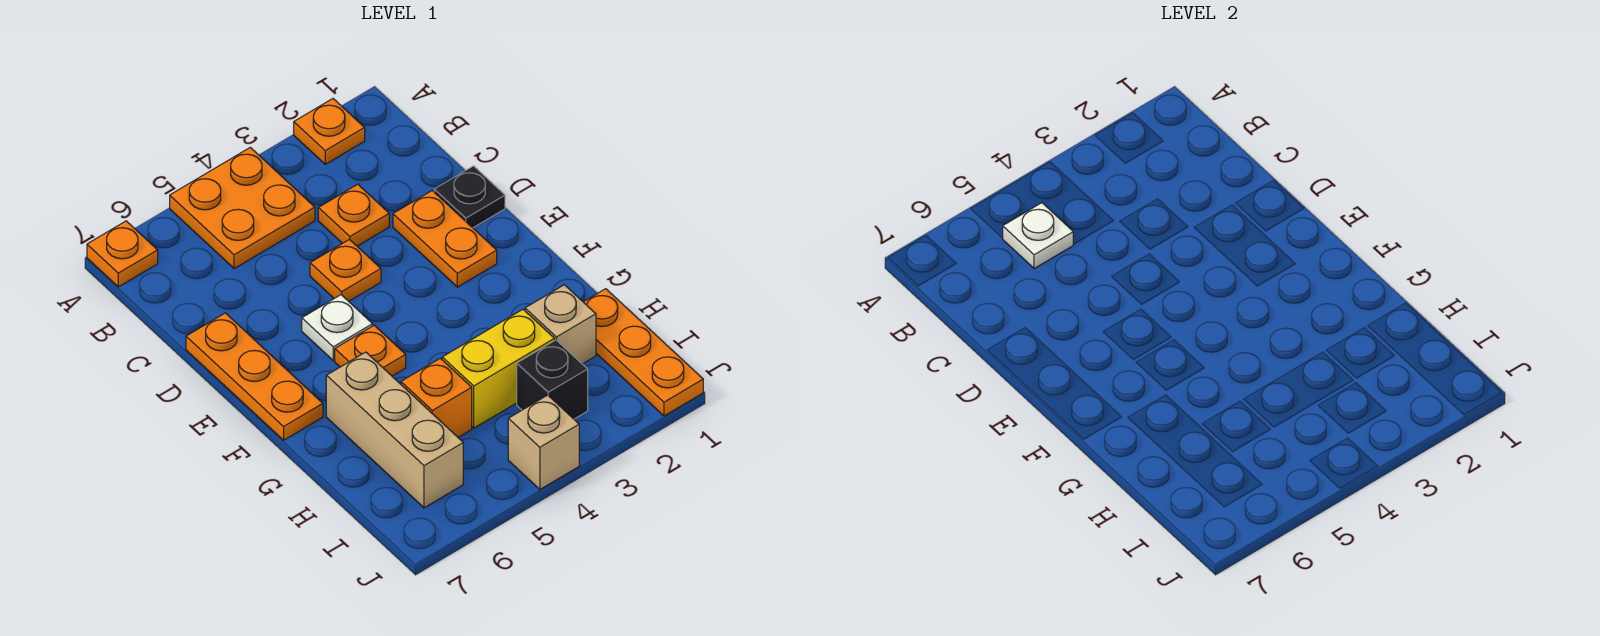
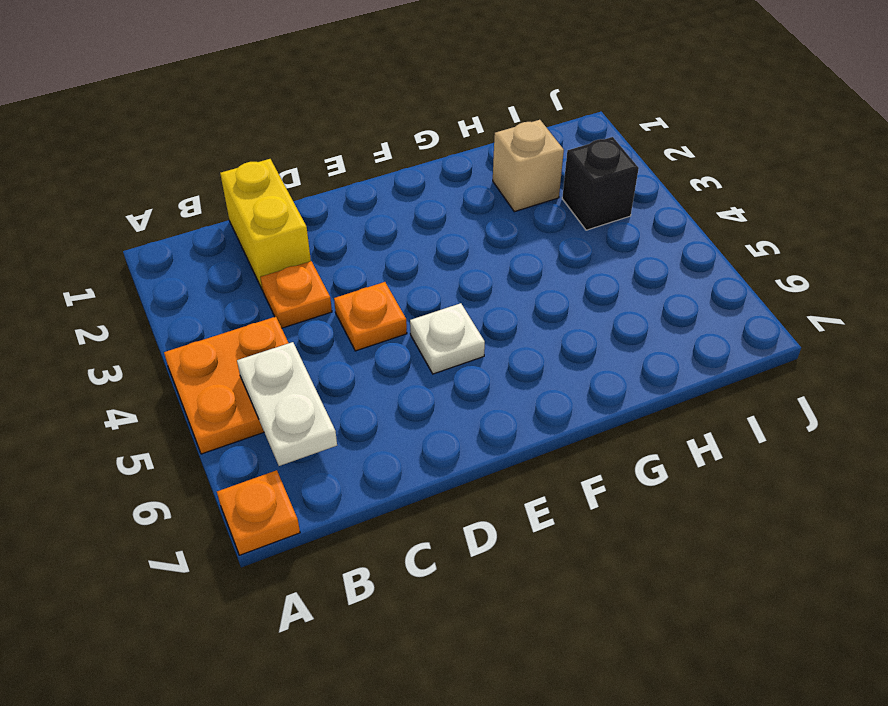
white plate B5:B6 level 2 -> white plate B5 level 2
yellow brick C1:C2 level 1 -> yellow brick H3:H4 level 1
none -> orange plate A2 level 1
none -> black plate D1 level 1
none -> orange plate D2:E2 level 1

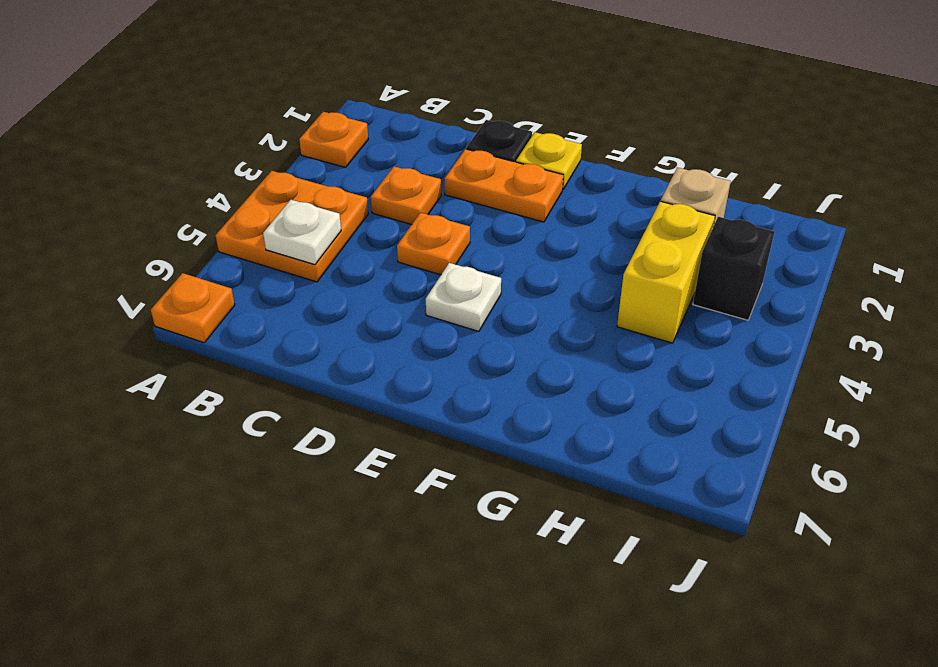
yellow plate E1 level 1 -> none
none -> orange plate D7:F7 level 1
none -> orange plate F5 level 1
none -> tan brick G6:I6 level 1

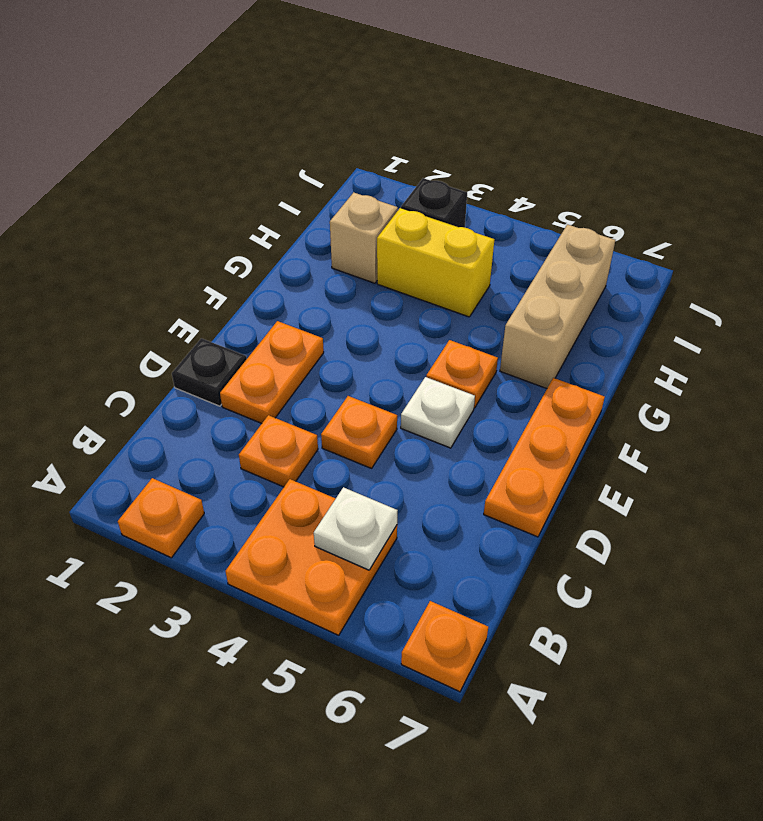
none -> orange plate H1:J1 level 1
none -> orange brick H5 level 1
none -> tan brick J4 level 1

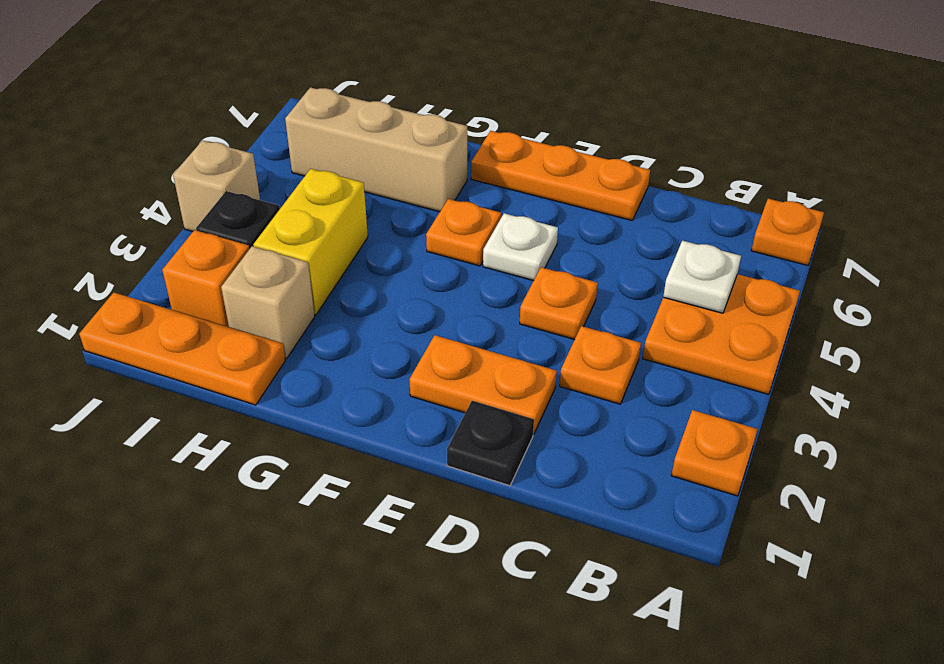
orange brick I2 level 1 -> orange brick H5 level 1

